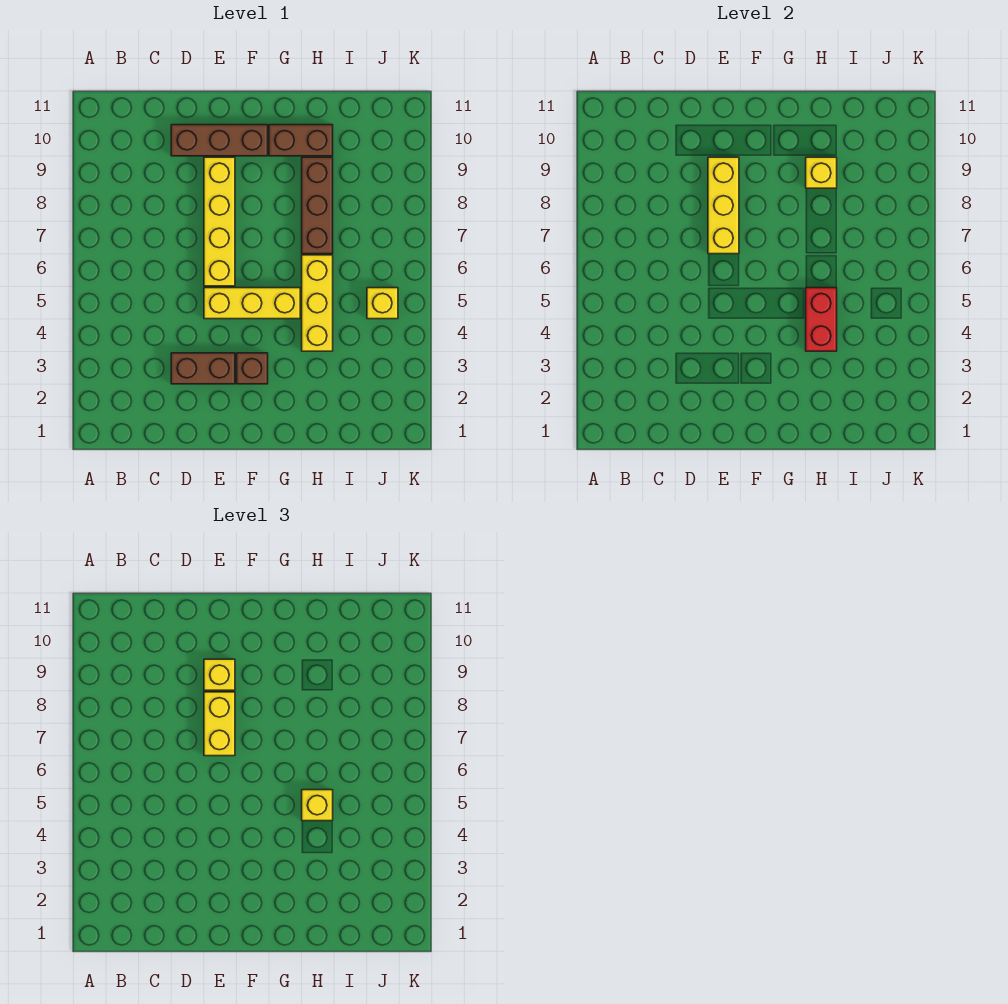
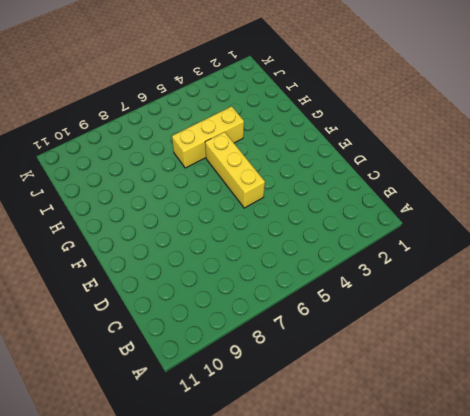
none -> brown brick D3:E3 level 1
none -> brown brick D10:F10 level 1
none -> yellow brick E6:E9 level 1

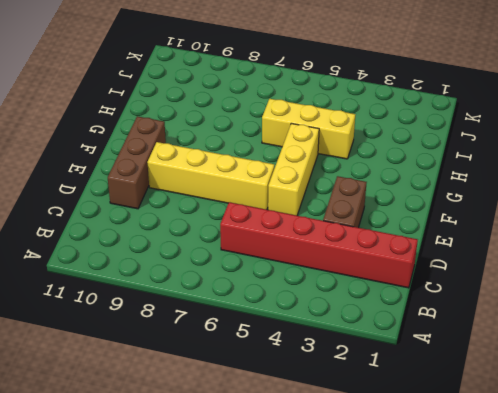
red brick C1:C6 level 1 -> none
none -> brown brick F3 level 1
none -> brown brick G10:H10 level 1
none -> brown brick H7:H9 level 1

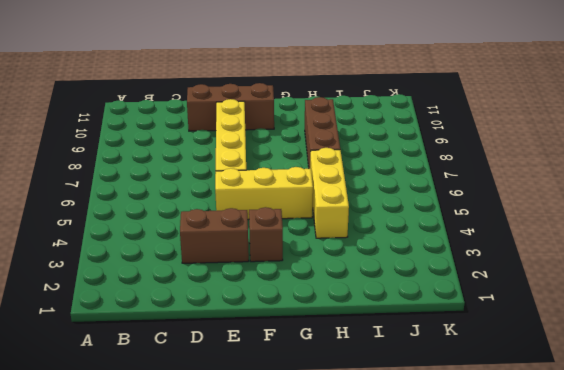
none -> brown brick G10:H10 level 1
none -> yellow brick J5 level 1
none -> yellow brick E7:E9 level 2

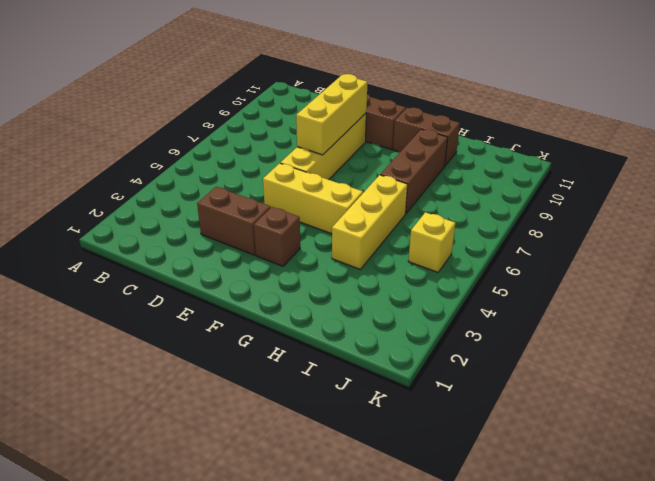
none -> red brick H4:H5 level 2
none -> yellow brick H9 level 2
none -> yellow brick E7:E8 level 3

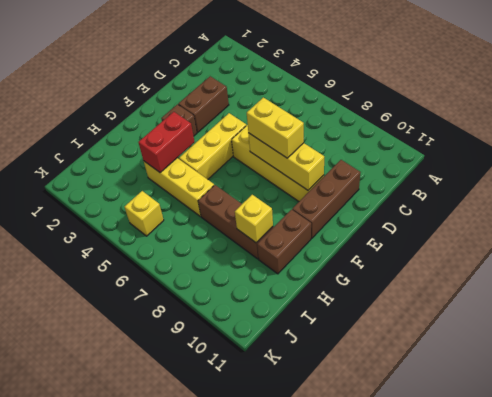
red brick G4:H4 level 2 -> red brick H4:H5 level 2
none -> yellow brick E9 level 3
none -> yellow brick H5 level 3

